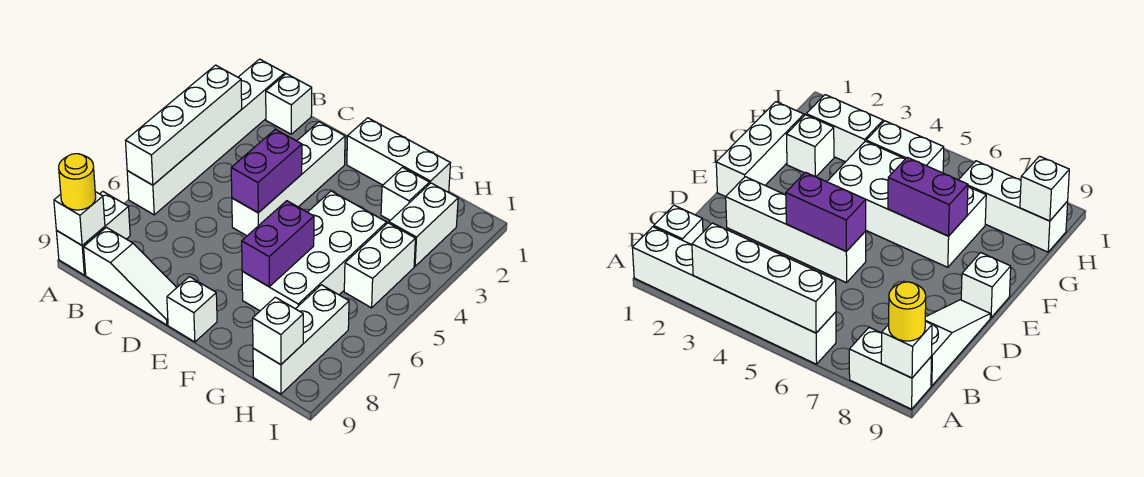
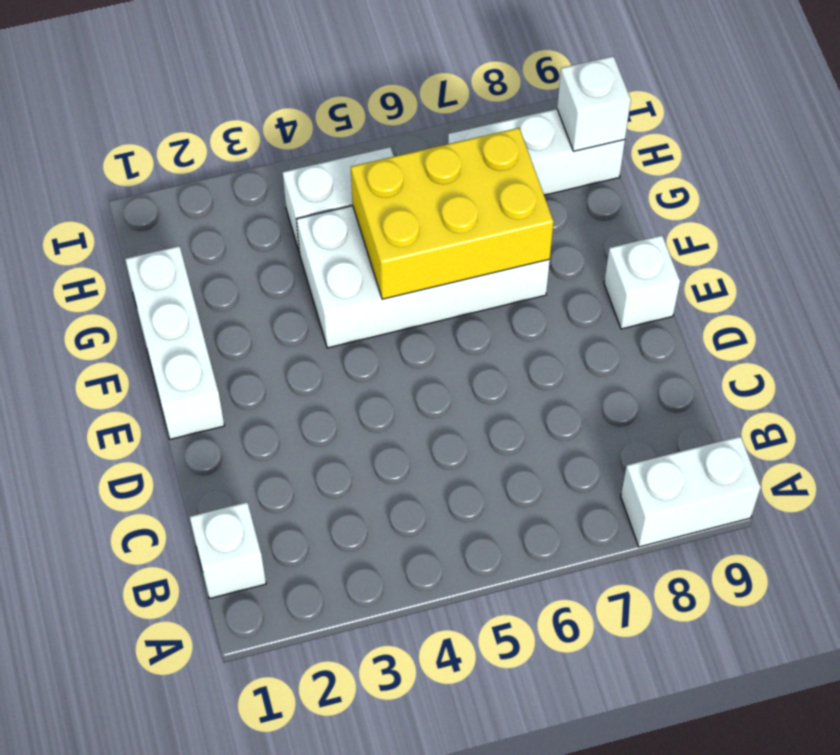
yellow brick F5:G7 level 2 -> purple brick F6:F7 level 2
none -> white brick A1:A6 level 1
none -> white slope B9:D9 level 1 top B
none -> white brick D2:D5 level 1

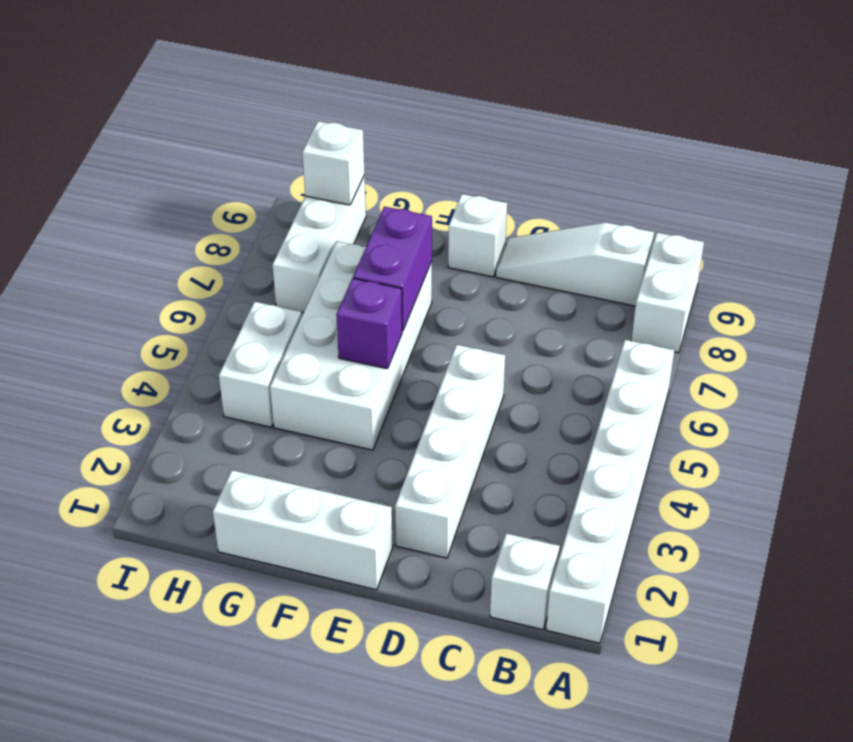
purple brick F5 level 2 -> none
none -> white brick G2 level 1
none -> white brick H2:H3 level 1
none -> white brick A3:A6 level 2

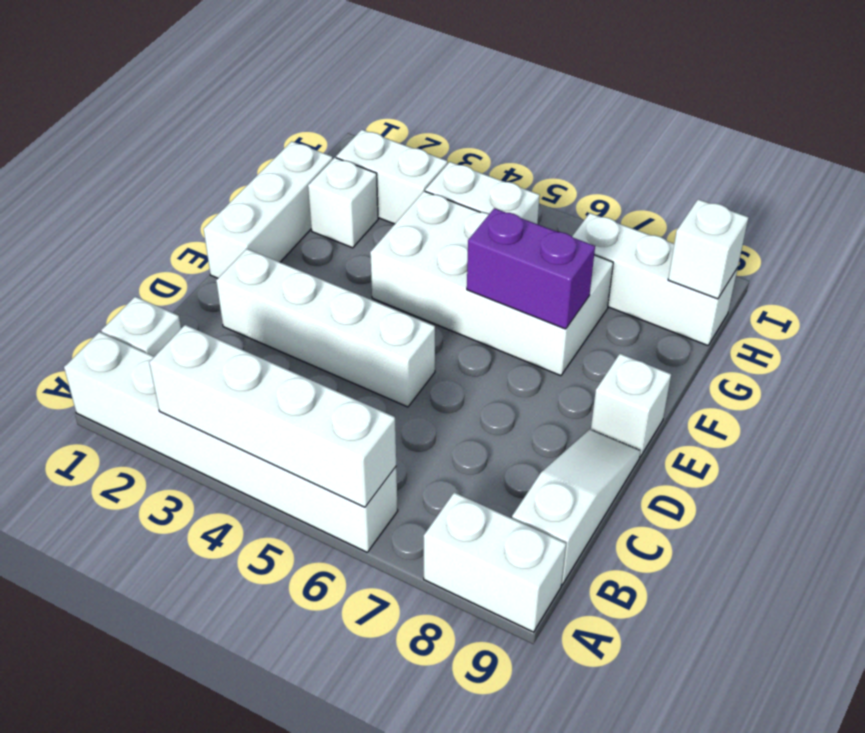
none -> white brick A9 level 2
none -> purple brick D4:D5 level 2
none -> yellow round brick A9 level 3

